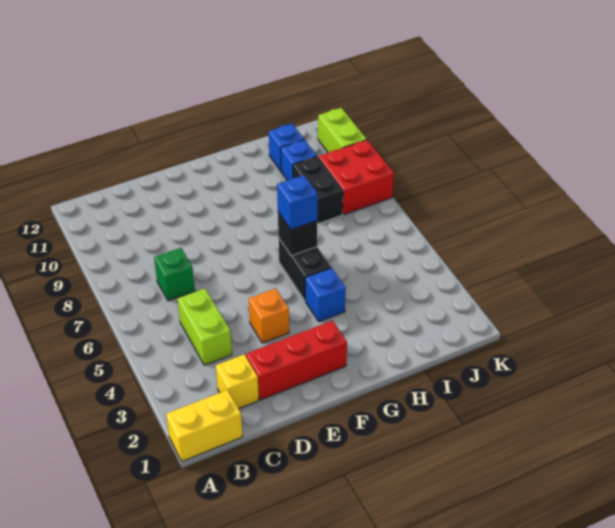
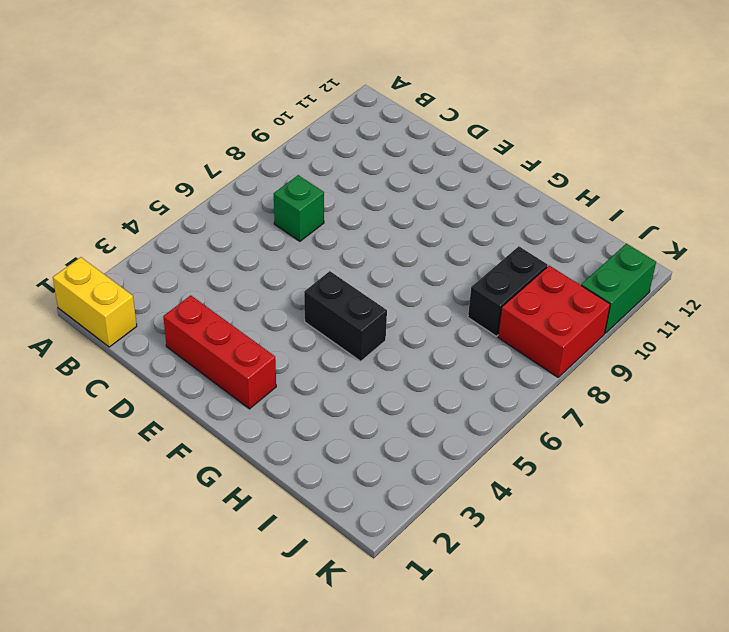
black brick F5:G5 level 1 -> black brick G5:G6 level 1
green brick K10:K11 level 1 -> lime brick K10:K11 level 1
none -> yellow brick C2 level 1
none -> lime brick C4:C5 level 1
none -> orange brick E4 level 1

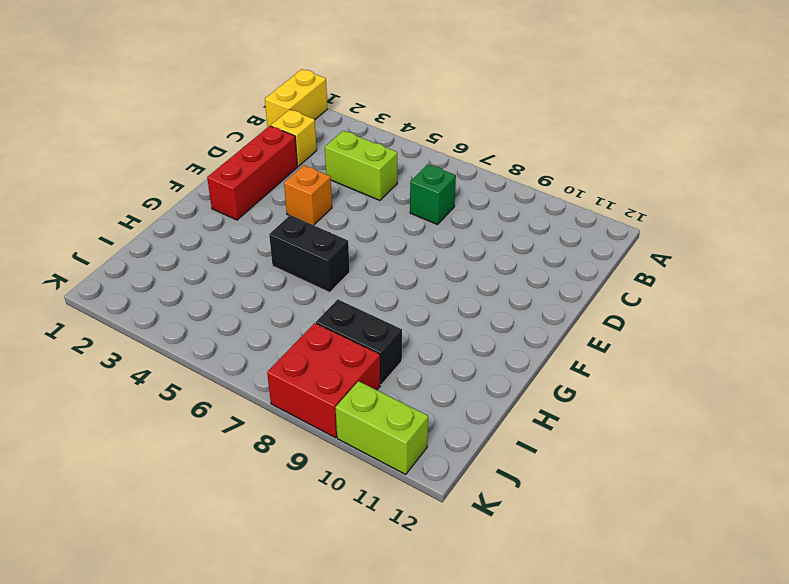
none -> blue brick G4 level 1
none -> blue brick I10 level 1
none -> blue brick I11 level 1

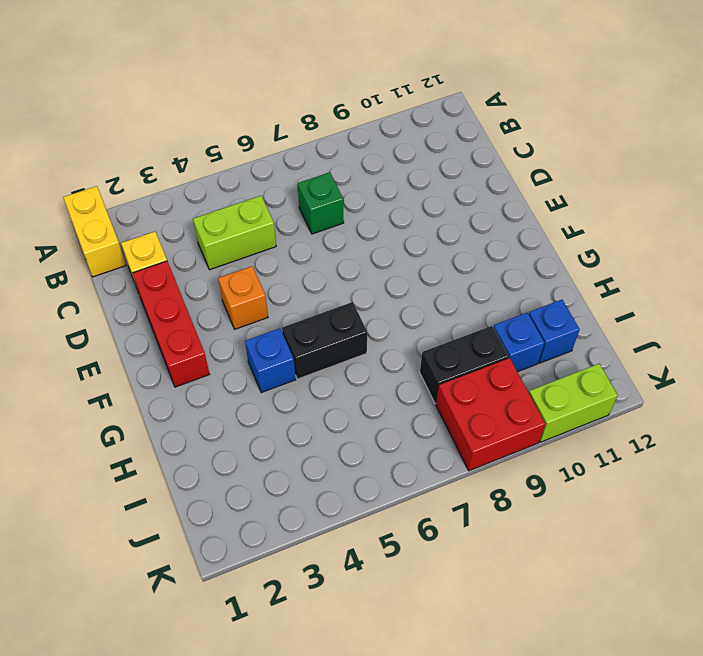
none -> black brick G6 level 2
none -> blue brick G6 level 3

